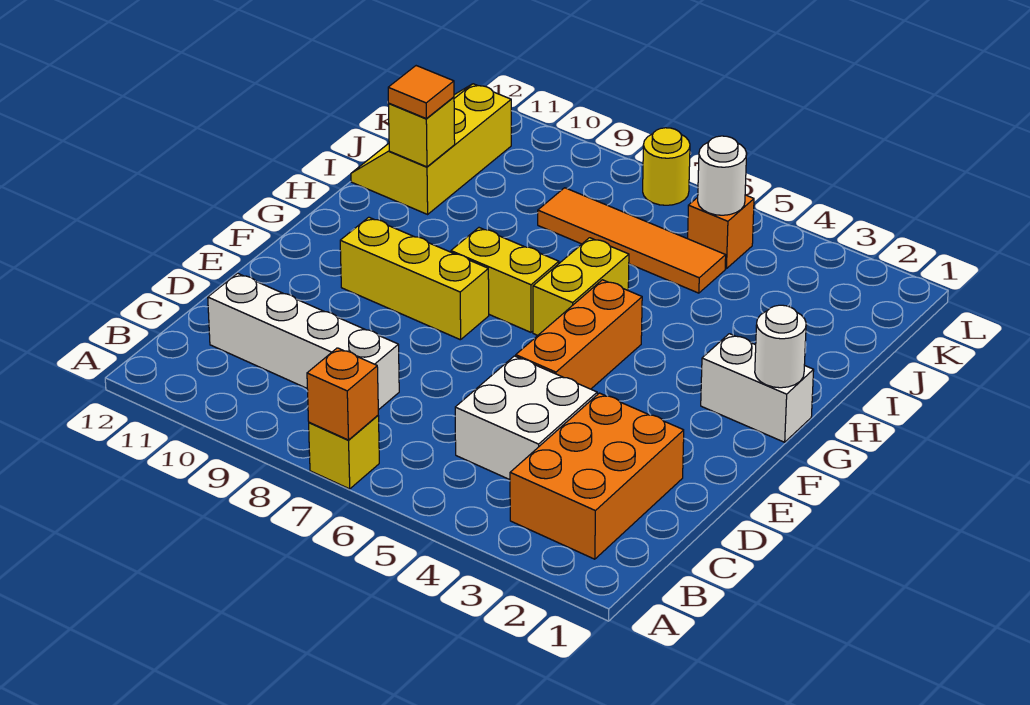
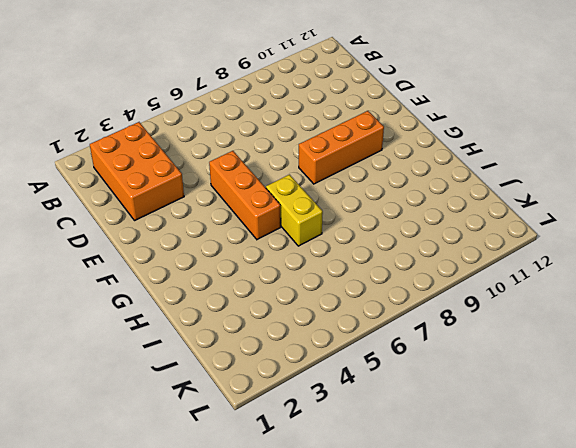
orange brick F8:F10 level 1 -> yellow brick F8:F10 level 1
none -> yellow brick A7 level 1
none -> white brick C4:D5 level 1
none -> white brick C8:C11 level 1

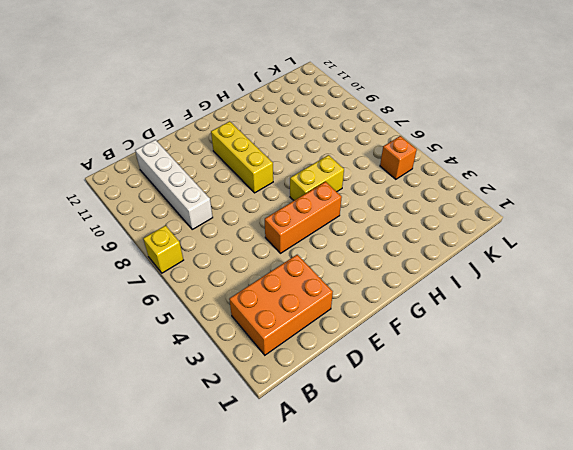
none -> white brick C4:D5 level 1
none -> white brick G1:G2 level 1
none -> yellow brick G7:G8 level 1

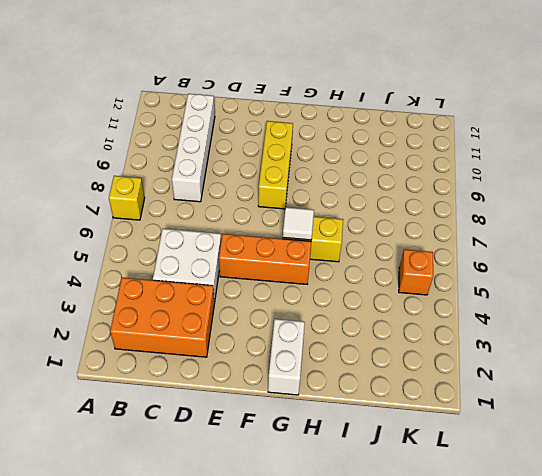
white tile G6 level 2 -> none
none -> yellow brick G7:G8 level 1
none -> yellow slope I11:K12 level 1 top 11
none -> orange tile J5:J8 level 1

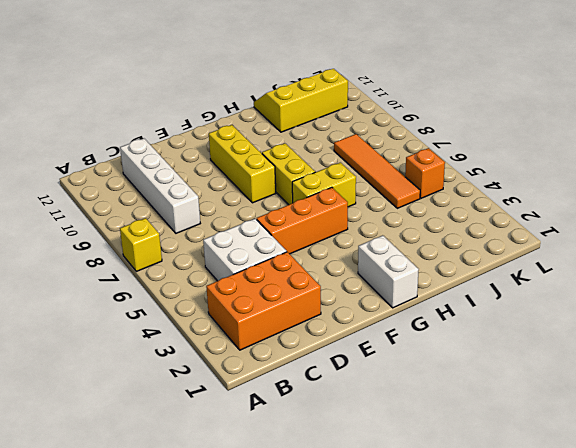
none -> yellow round brick L7 level 1
none -> orange brick A7 level 2
none -> white round brick G1 level 2

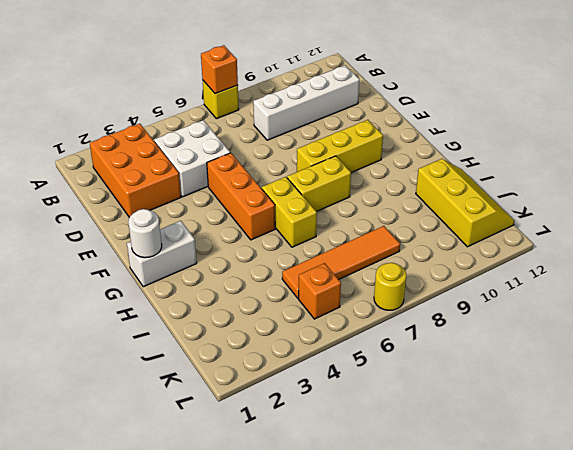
none -> yellow brick I11 level 2
none -> white round brick K5 level 2
none -> orange tile I11 level 3

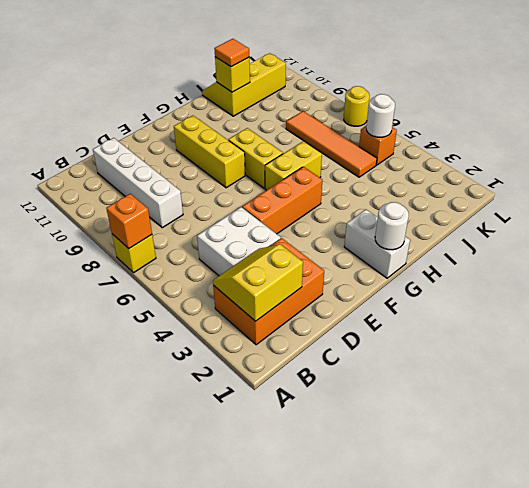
yellow slope B2:C3 level 2 top 2 -> none

